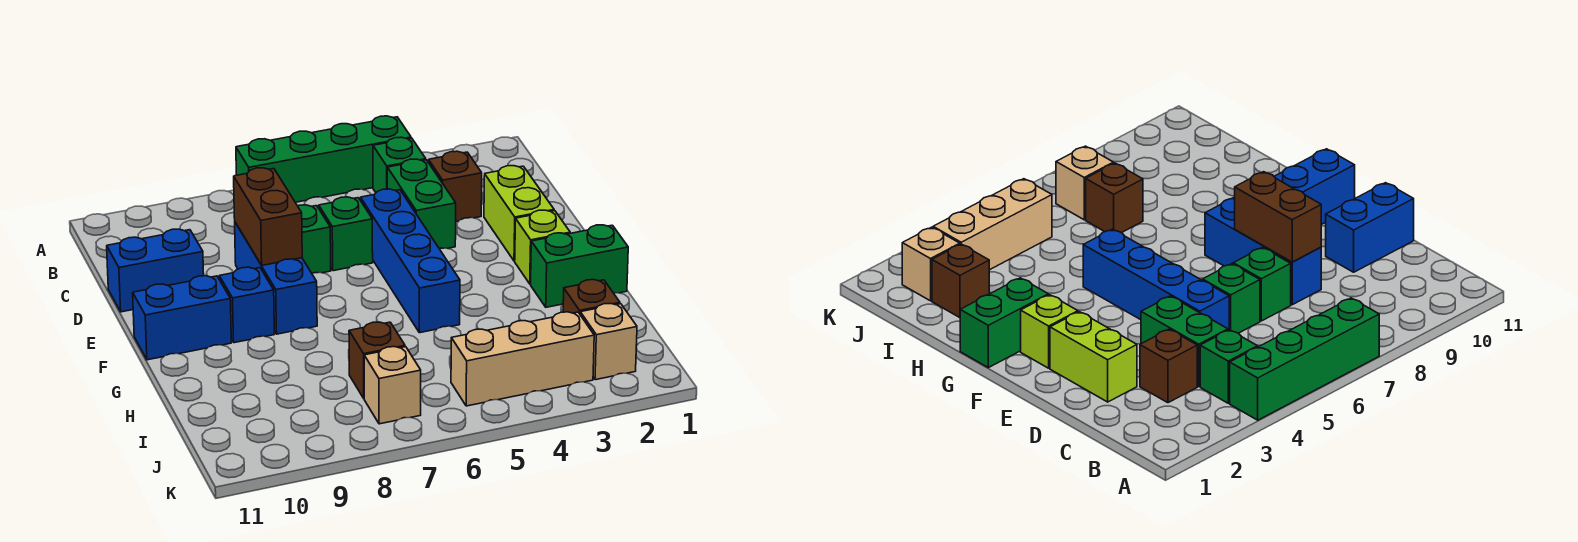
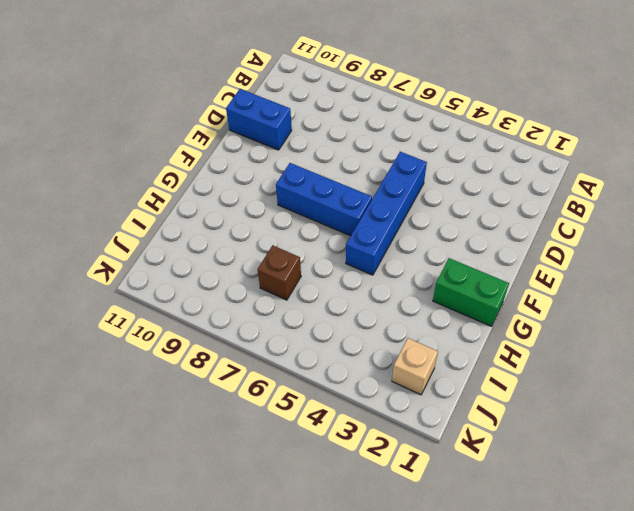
blue brick F6:F8 level 1 -> blue brick D8:F8 level 1
none -> green brick A4:A7 level 1
none -> green brick B4 level 1
none -> brown brick C3 level 1

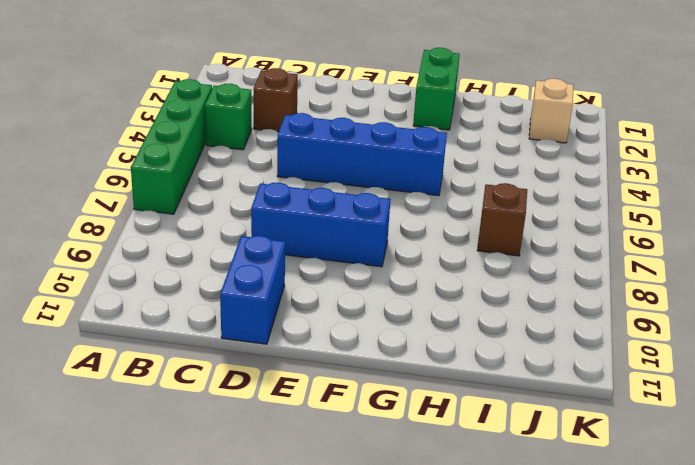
none -> green brick C4:D4 level 1
none -> lime brick D2:E2 level 1
none -> green brick D6 level 1

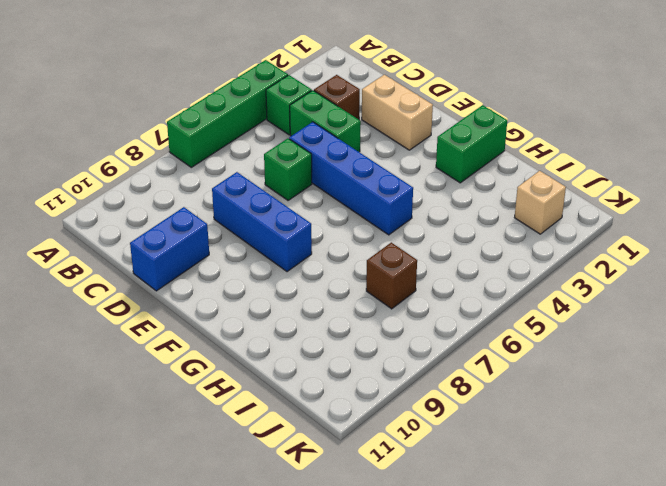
tan brick D2:E2 level 1 -> lime brick D2:E2 level 1
none -> green brick D7 level 1
none -> lime brick F2 level 1
none -> blue brick F9 level 1

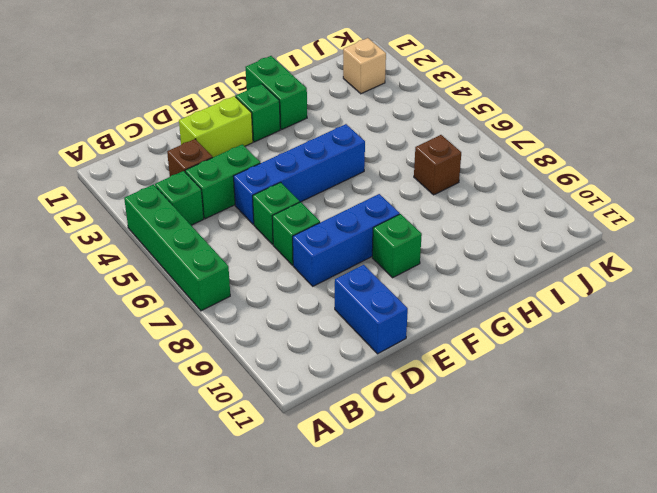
green brick F2 level 1 -> lime brick F2 level 1
green brick F9 level 1 -> blue brick F9 level 1
none -> blue brick F10:F11 level 1
none -> brown brick I2 level 1
none -> tan brick J3:J5 level 1

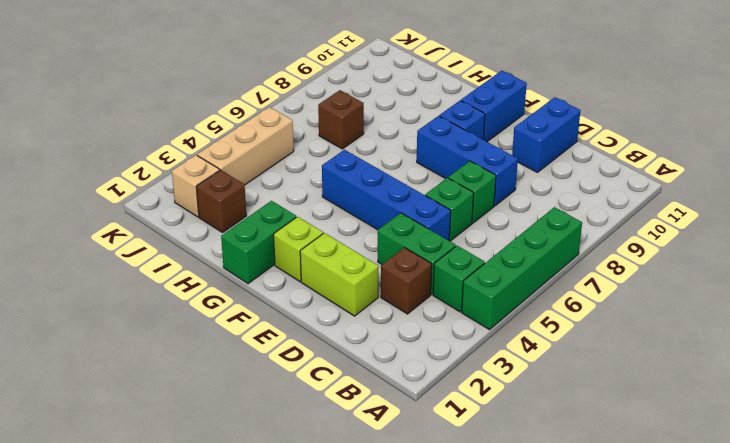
none -> tan brick J7 level 1
none -> brown brick D8:E8 level 2

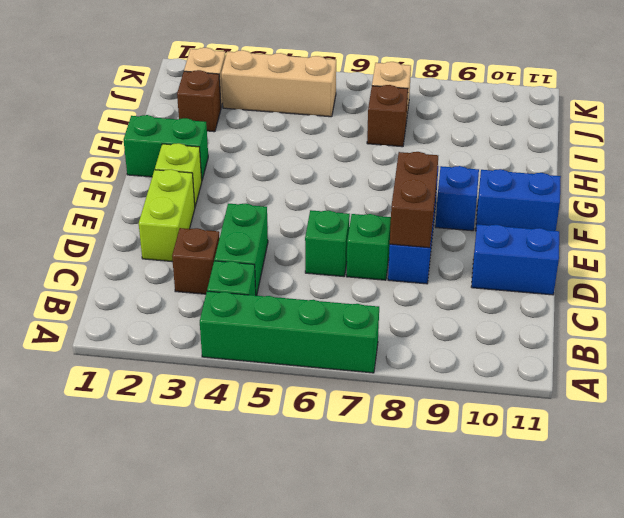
none -> blue brick D5:G5 level 1

